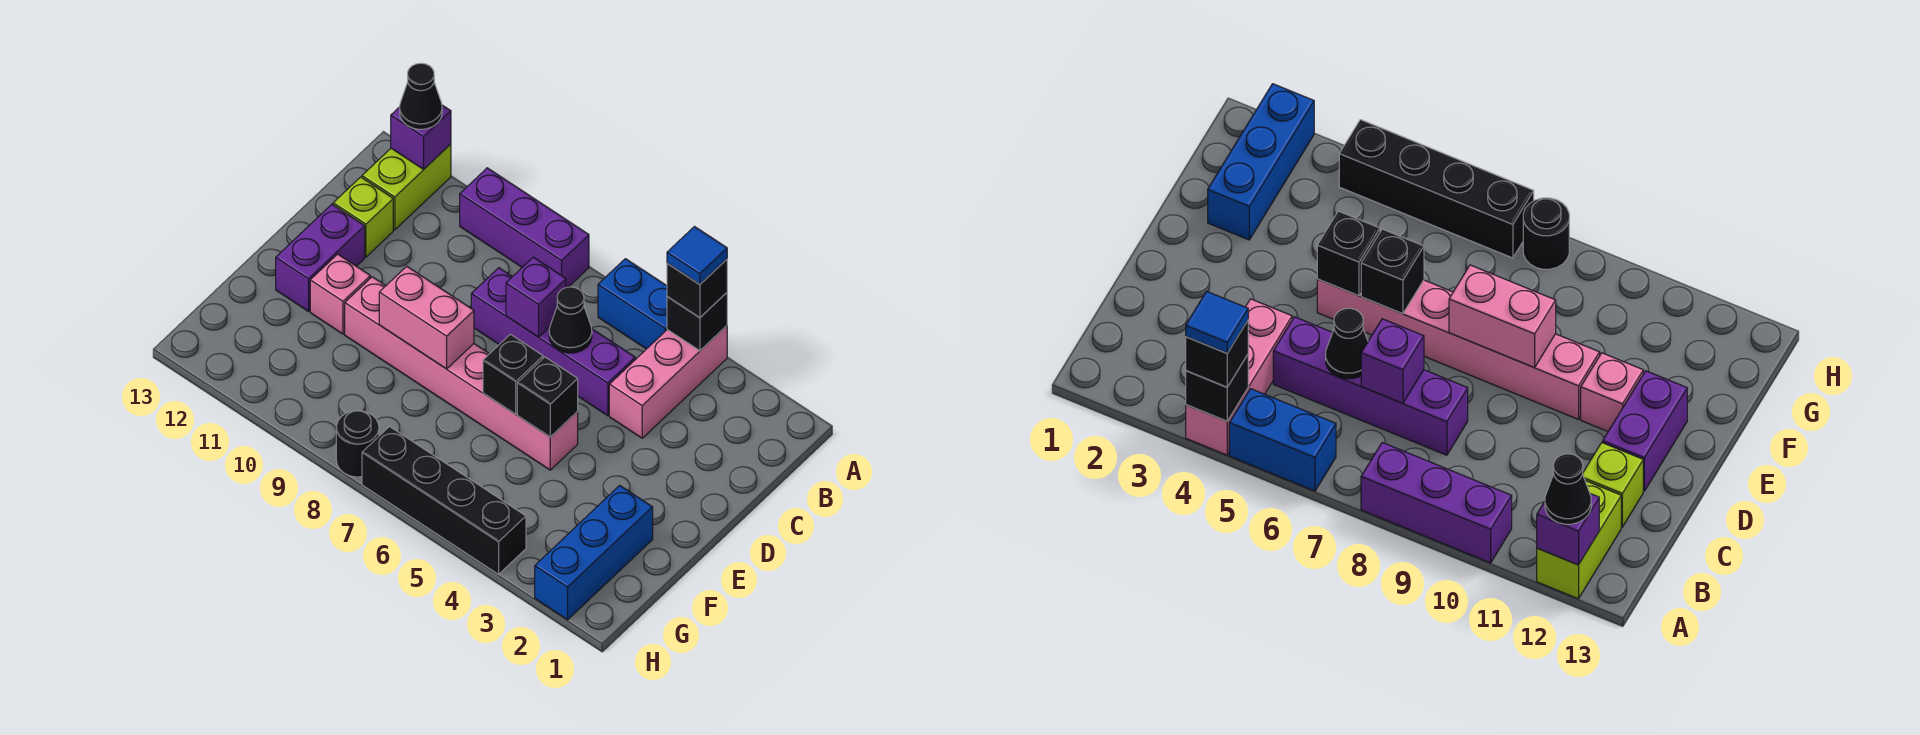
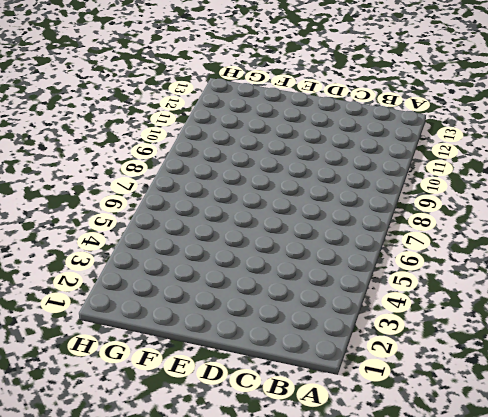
none -> pink brick A4:C4 level 1
none -> blue brick A5:A6 level 1
none -> purple brick A8:A10 level 1

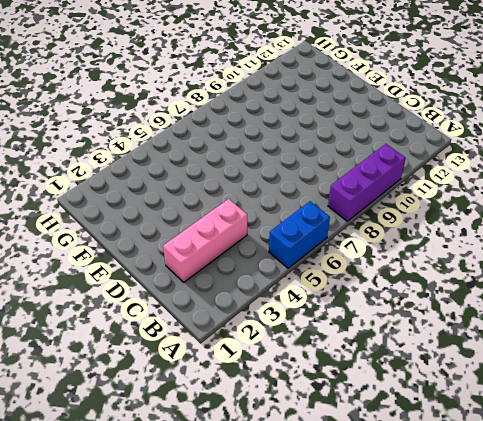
pink brick C2:C4 level 1 -> pink brick A4:C4 level 1
none -> lime brick A12:B12 level 1
none -> purple brick C5:C8 level 1
none -> lime brick C12 level 1

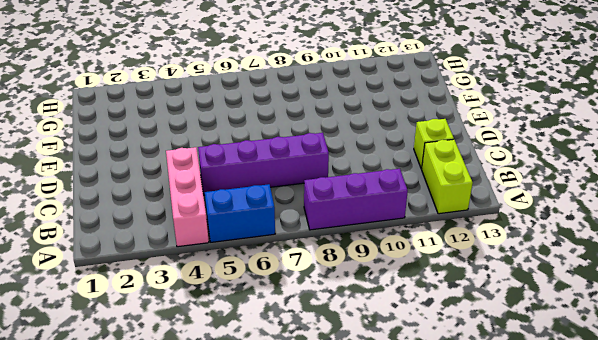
none -> purple brick D12:E12 level 1
none -> pink brick E5:E10 level 1
none -> pink brick E11 level 1

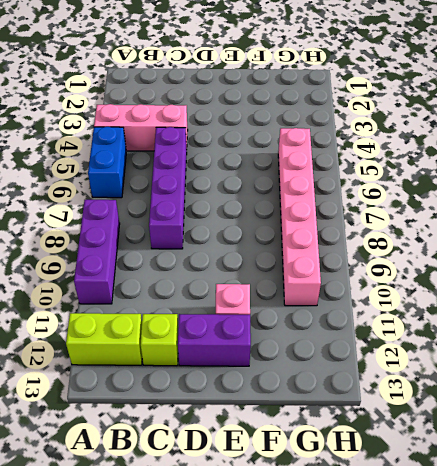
pink brick G5:G10 level 1 -> pink brick E5:E10 level 1
none -> blue brick F2:H2 level 1
none -> black brick H4:H7 level 1
none -> black round brick H8 level 1

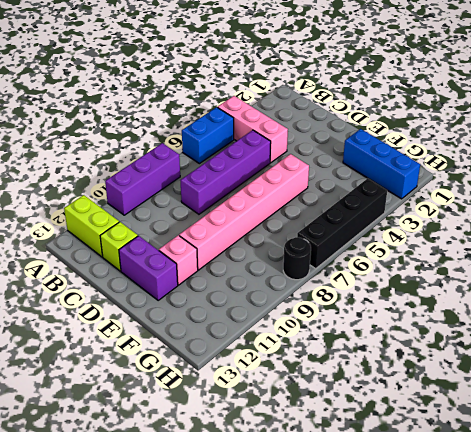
none -> black brick A4 level 2
none -> purple brick A12 level 2
none -> black cone C6 level 2

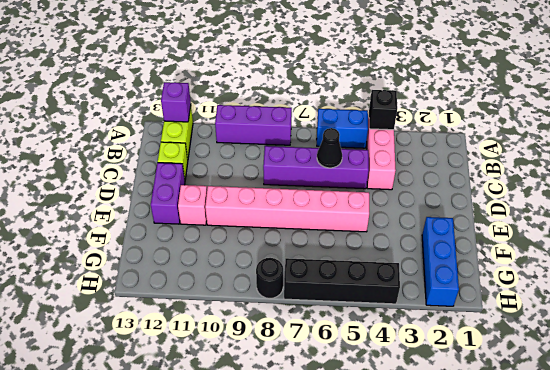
none -> purple brick C7 level 2
none -> black brick E5 level 2
none -> black brick E6 level 2

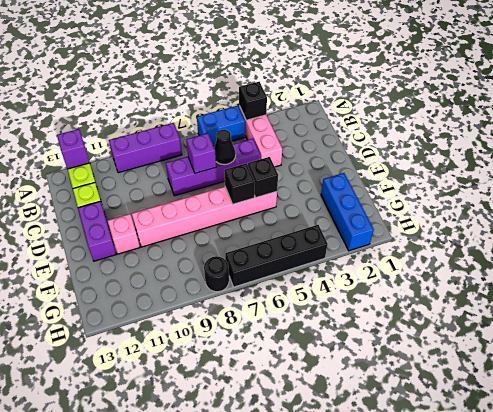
none -> pink brick E8:E9 level 2
none -> black brick A4 level 3
none -> black cone A12 level 3

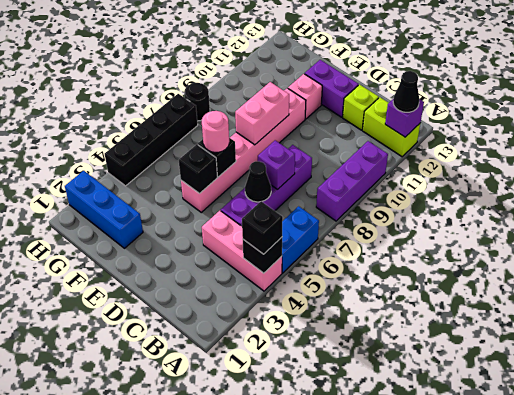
pink round brick E6 level 3 -> none
none -> blue tile A4 level 4

